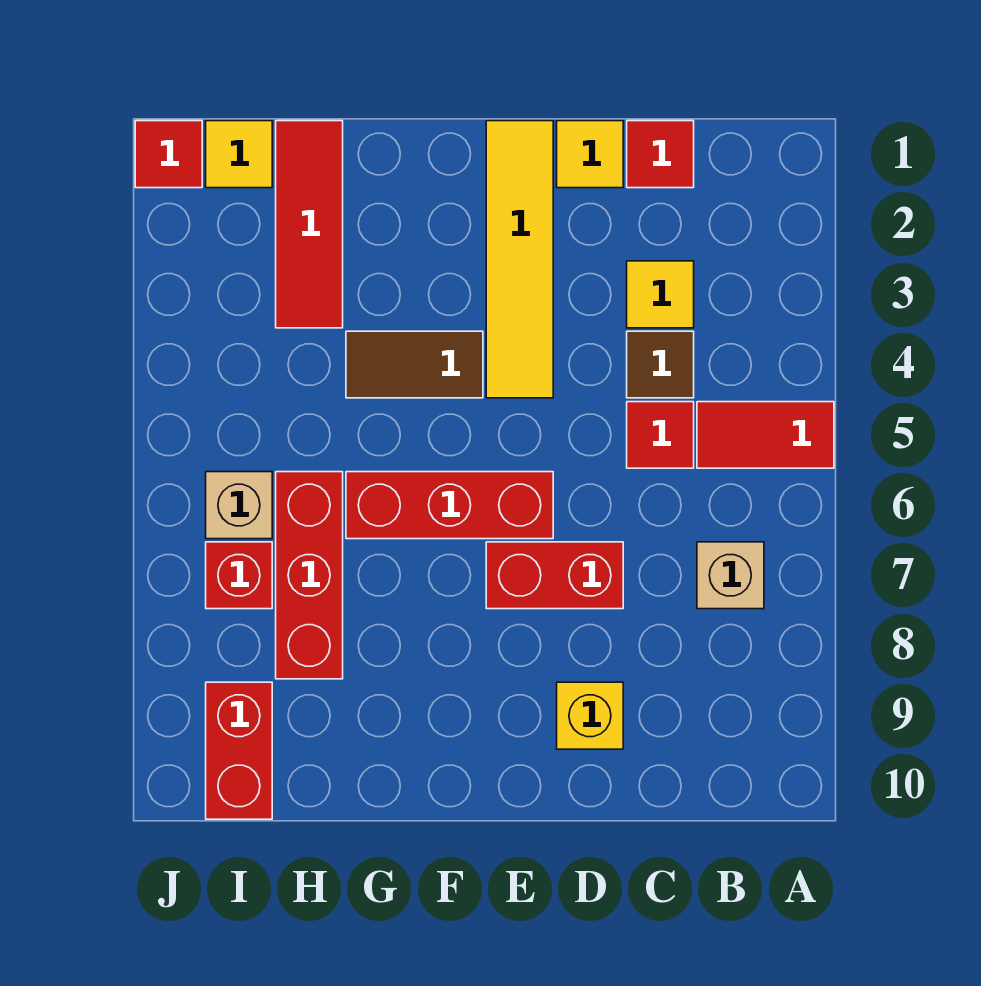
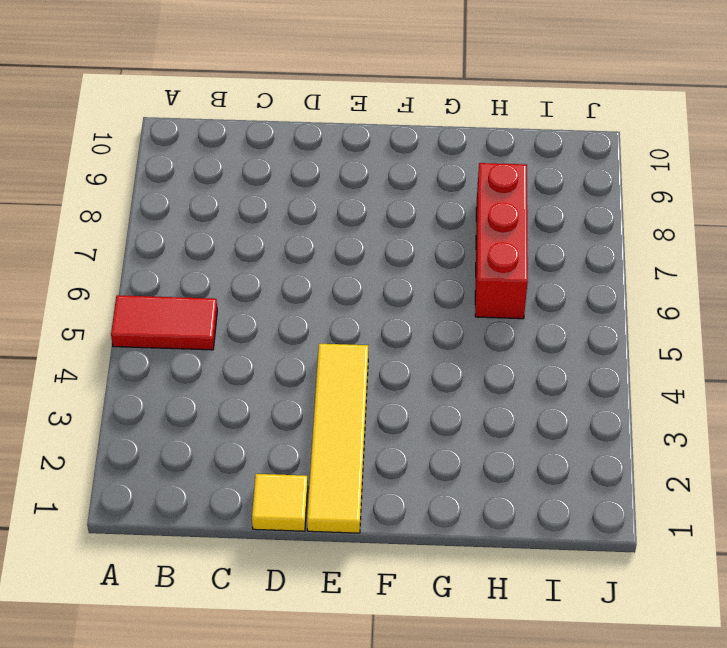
none -> tan brick B7 level 1
none -> red tile C1 level 1
none -> yellow tile C3 level 1

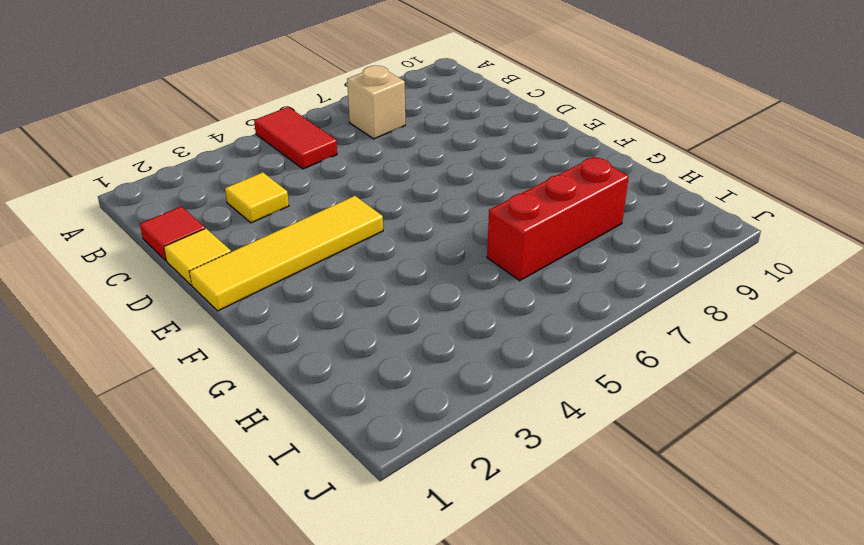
none -> brown tile C4 level 1
none -> red tile C5 level 1
none -> red brick D7:E7 level 1

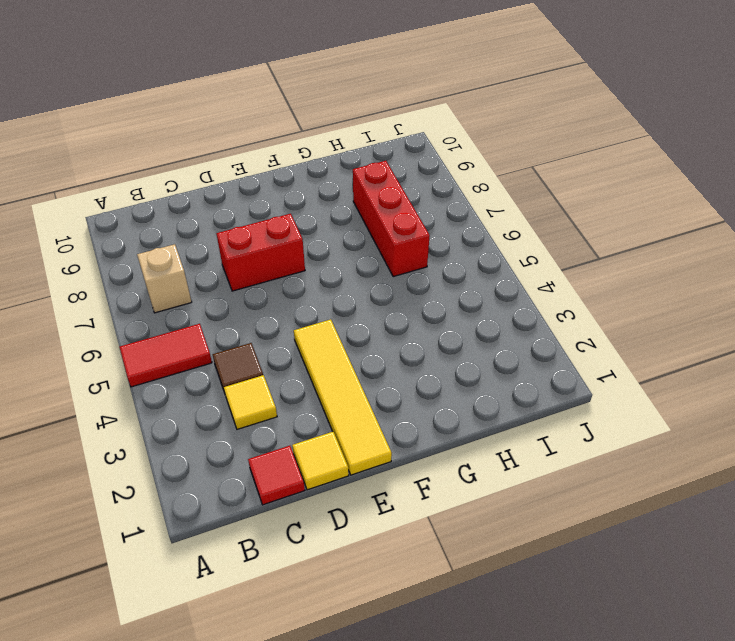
none -> red tile C5 level 1
none -> yellow brick D9 level 1
none -> red brick E6:G6 level 1

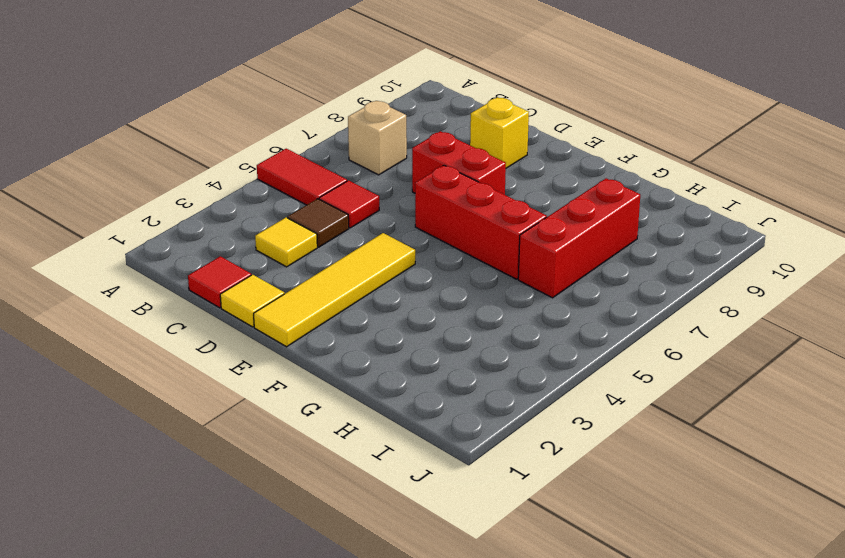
none -> brown tile F4:G4 level 1
none -> red tile H1:H3 level 1
none -> yellow tile I1 level 1

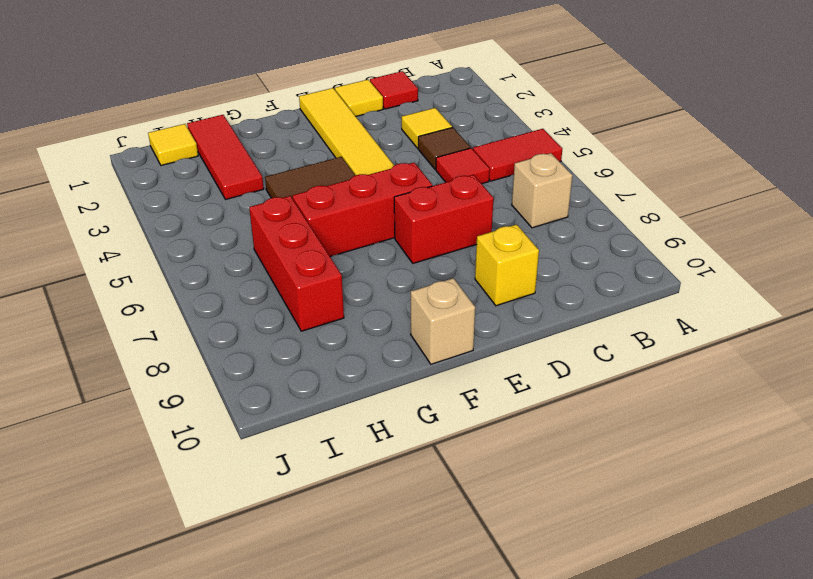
tan brick F10 level 1 -> tan brick I6 level 1
none -> red brick I7 level 1
none -> red brick I9:I10 level 1
none -> red tile J1 level 1

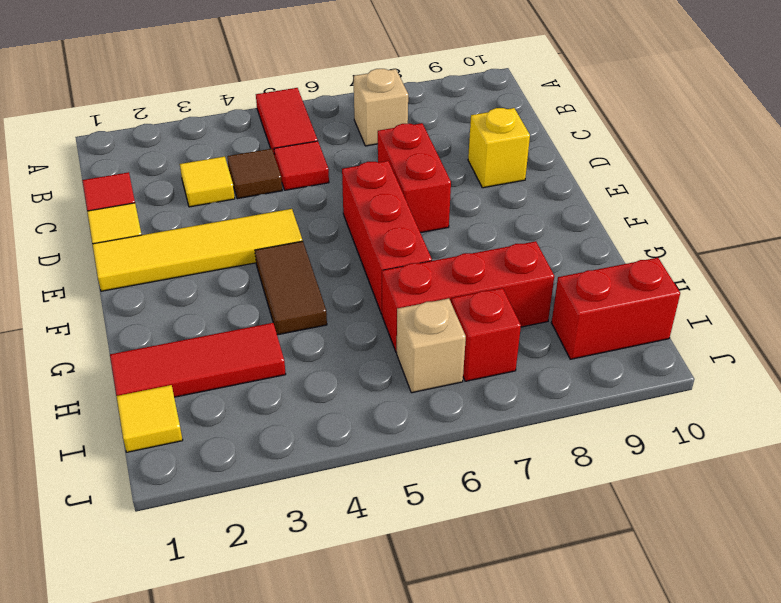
none -> red tile J1 level 1

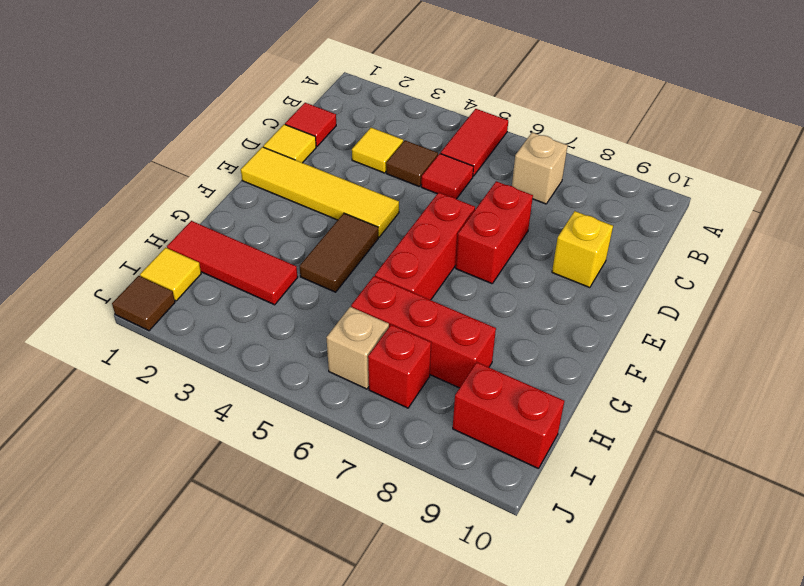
brown tile J1 level 1 -> red tile J1 level 1

